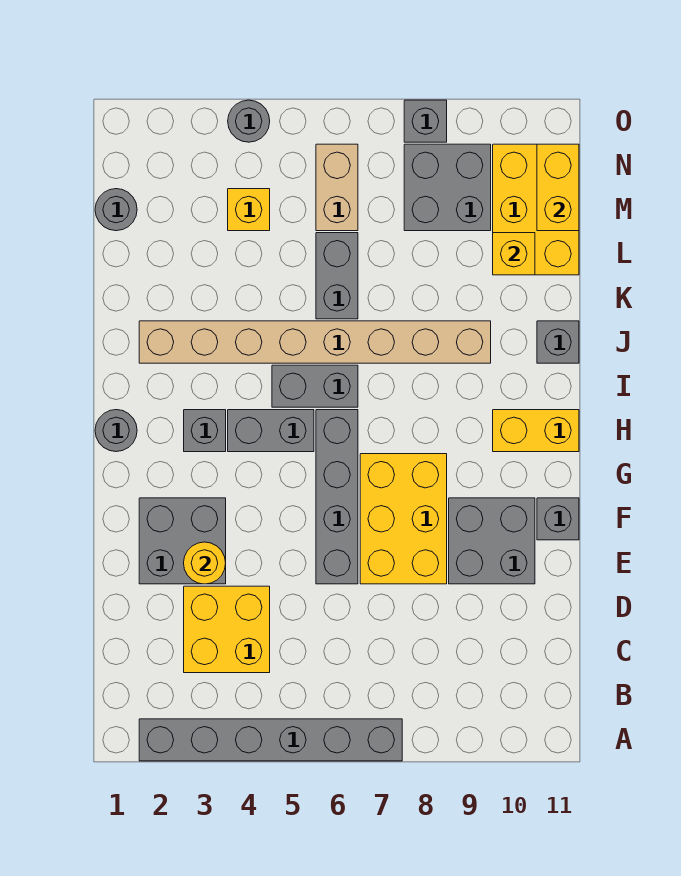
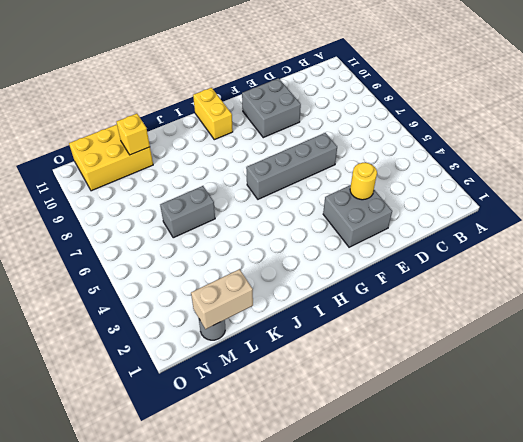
tan brick L1:M1 level 2 -> tan brick M6:N6 level 1
none -> grey brick A2:A7 level 1
none -> yellow brick C3:D4 level 1
none -> yellow brick E7:G8 level 1

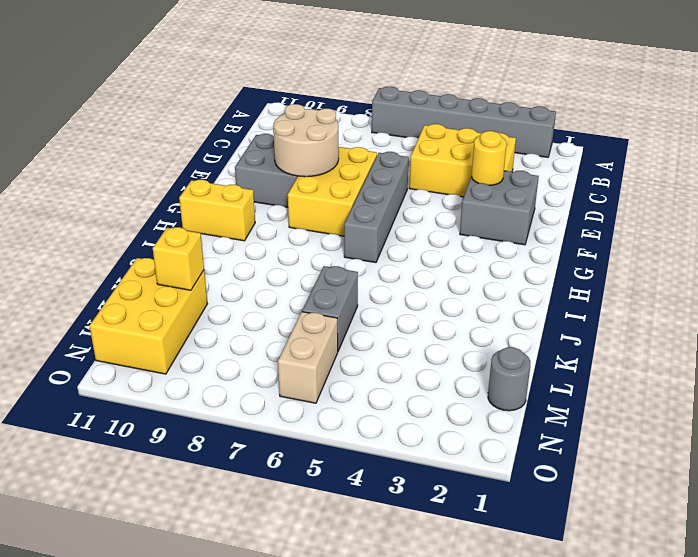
yellow brick C3:D5 level 1 -> yellow brick C3:D4 level 1
tan round brick E8:F9 level 2 -> none
none -> grey brick F11 level 1
none -> grey round brick H1 level 1
none -> grey brick H3 level 1

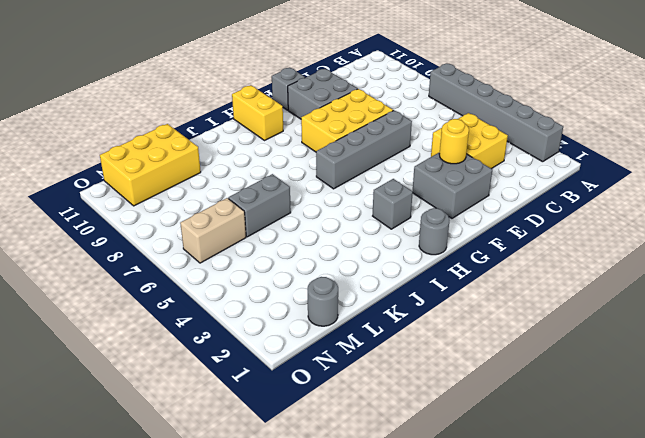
none -> grey brick H4:H5 level 1
none -> grey brick I5:I6 level 1
none -> tan brick J2:J9 level 1

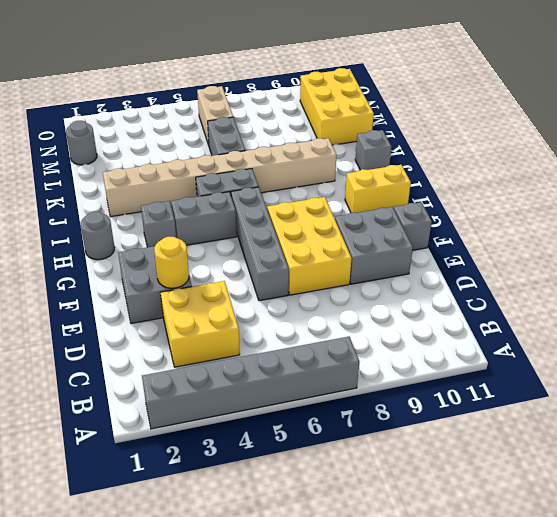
none -> yellow brick M4 level 1
none -> grey brick M8:N9 level 1
none -> grey round brick O4 level 1

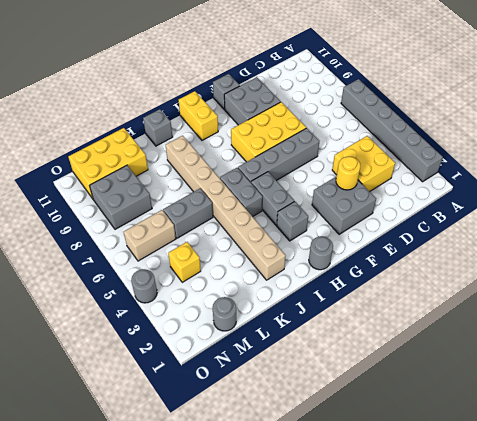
none -> grey brick O8 level 1
none -> yellow brick L10 level 2
none -> yellow brick M11:N11 level 2

